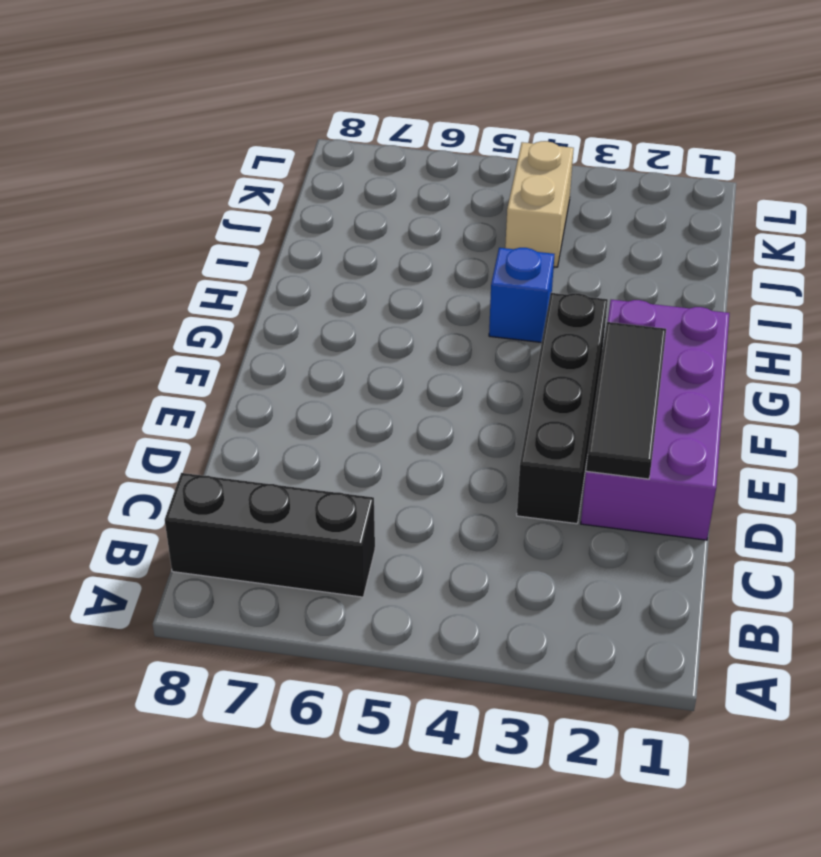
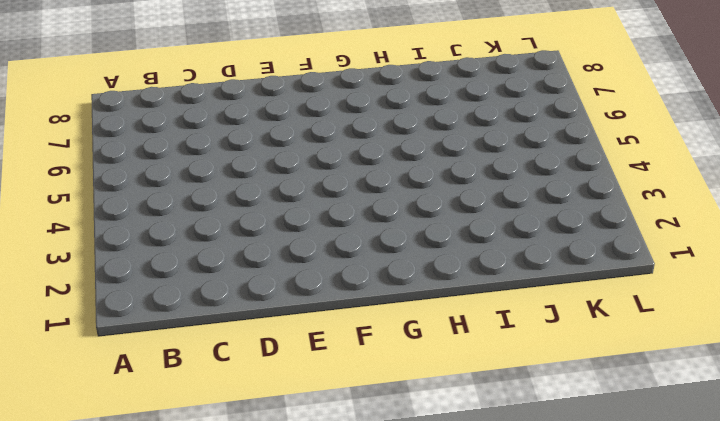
none -> black brick B6:B8 level 1
none -> purple brick D1:G2 level 1

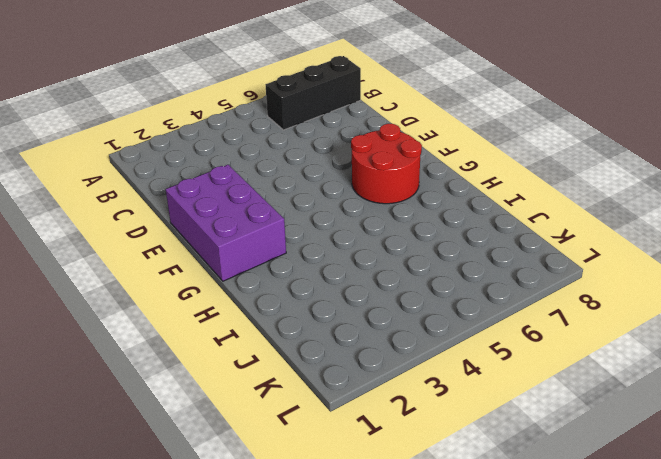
purple brick E1:G2 level 1 -> purple brick D1:G2 level 1
red round brick F6:G7 level 1 -> none
none -> black brick D3:G3 level 1
none -> blue brick H4 level 1

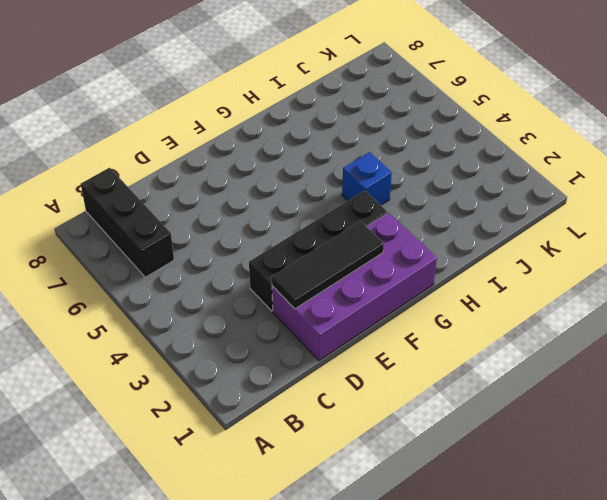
none -> tan brick J4:K4 level 1

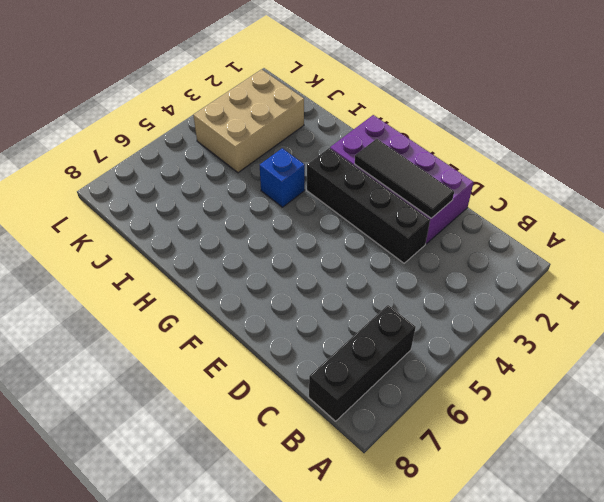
tan brick J2:K4 level 1 -> tan brick J4:K4 level 1

